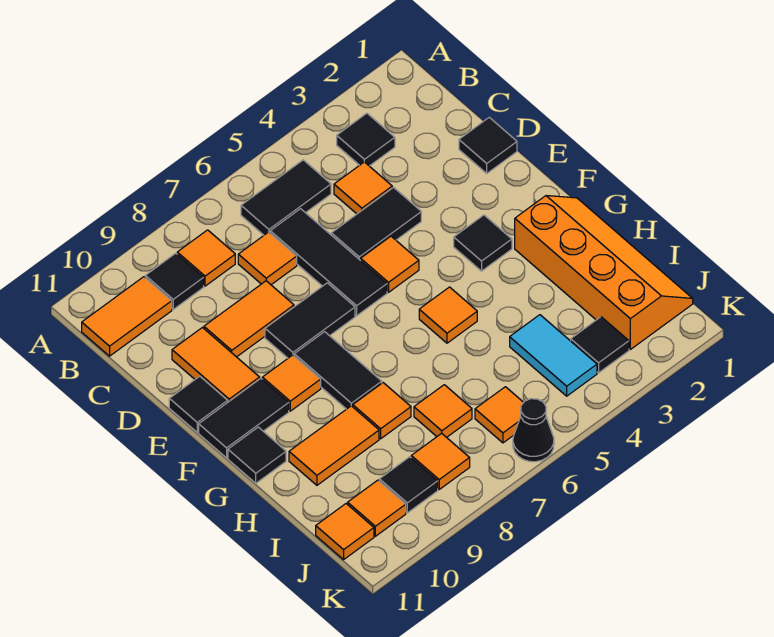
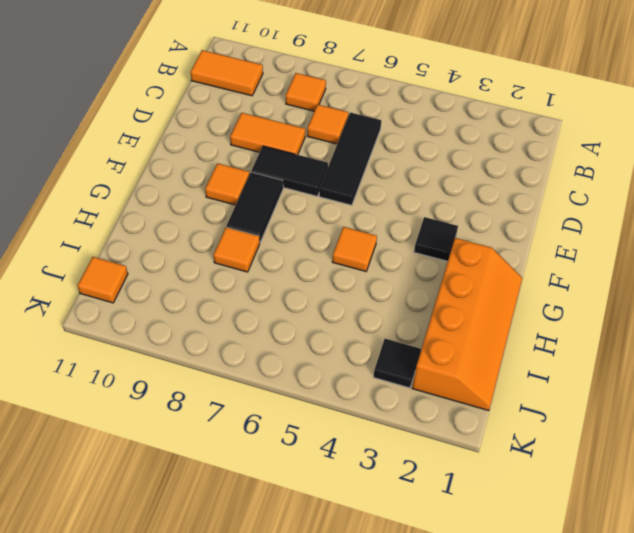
none -> black tile B3 level 1
none -> black tile B5:B6 level 1
none -> black tile B9 level 1
none -> orange tile C4 level 1

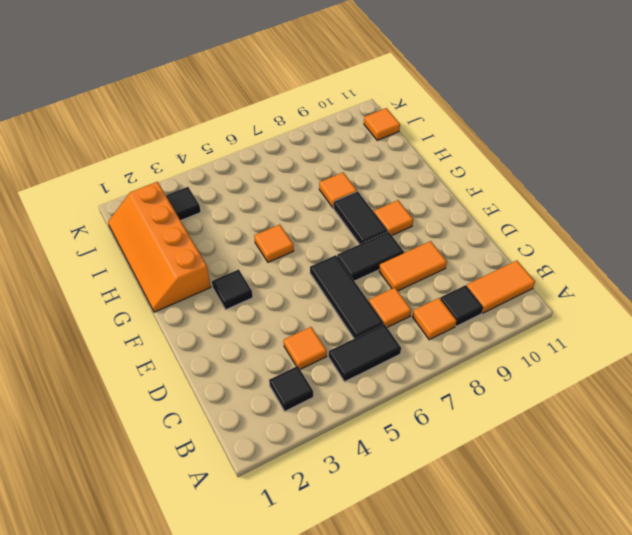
none -> black tile D1 level 1
none -> black tile D4:D5 level 1
none -> orange tile D10:E10 level 1
none -> orange tile E5 level 1

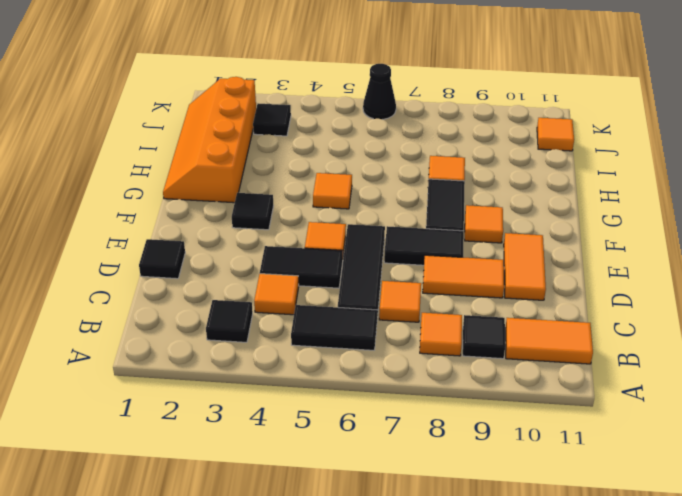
none -> black tile E11 level 1
none -> black tile F10:F11 level 1
none -> black tile G11 level 1
none -> orange tile H9:H10 level 1

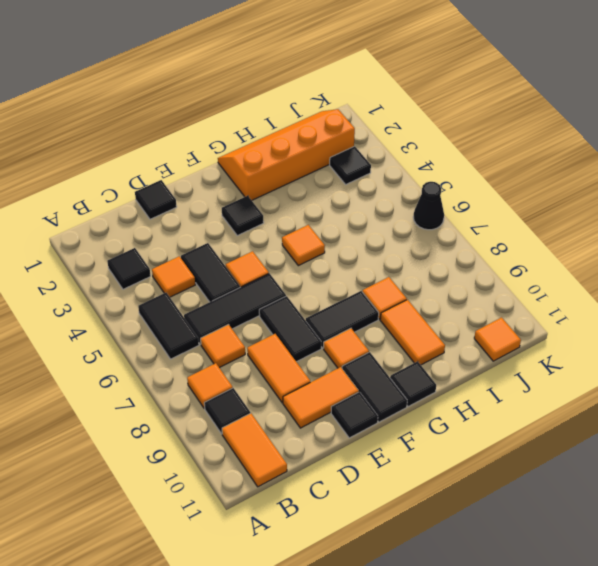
none -> cyan tile I4:J4 level 1
none -> orange tile I7 level 1
none -> orange tile J6 level 1
none -> orange tile J8 level 1

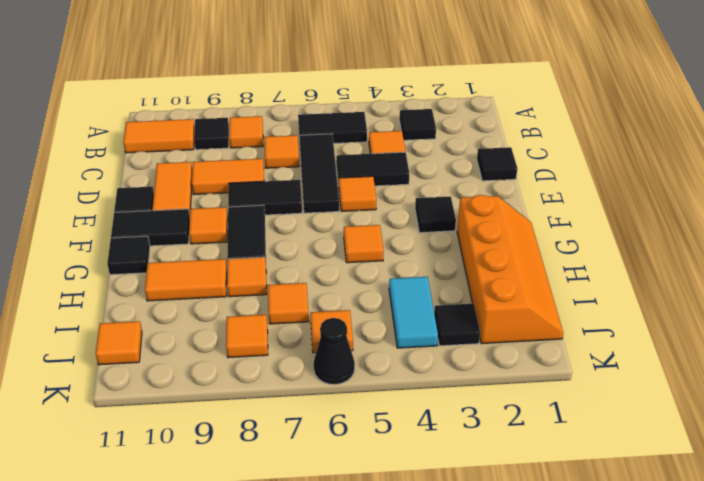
none -> black tile J9 level 1
none -> orange tile J10 level 1

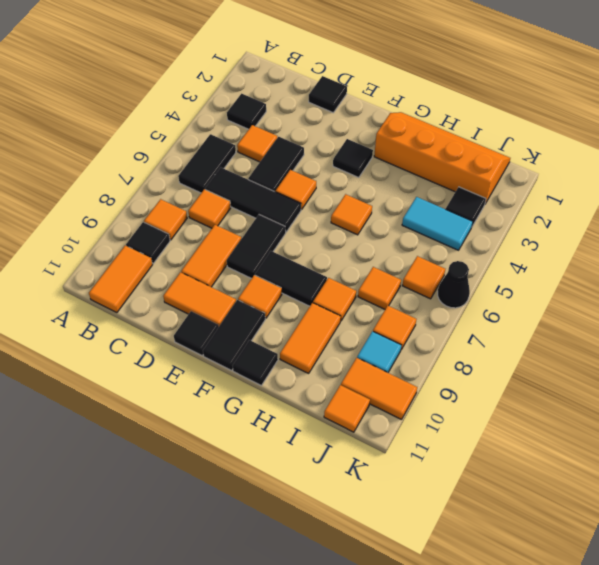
cyan tile J9 level 1 -> black tile J9 level 1
orange tile J10:K10 level 1 -> orange tile J10 level 1

